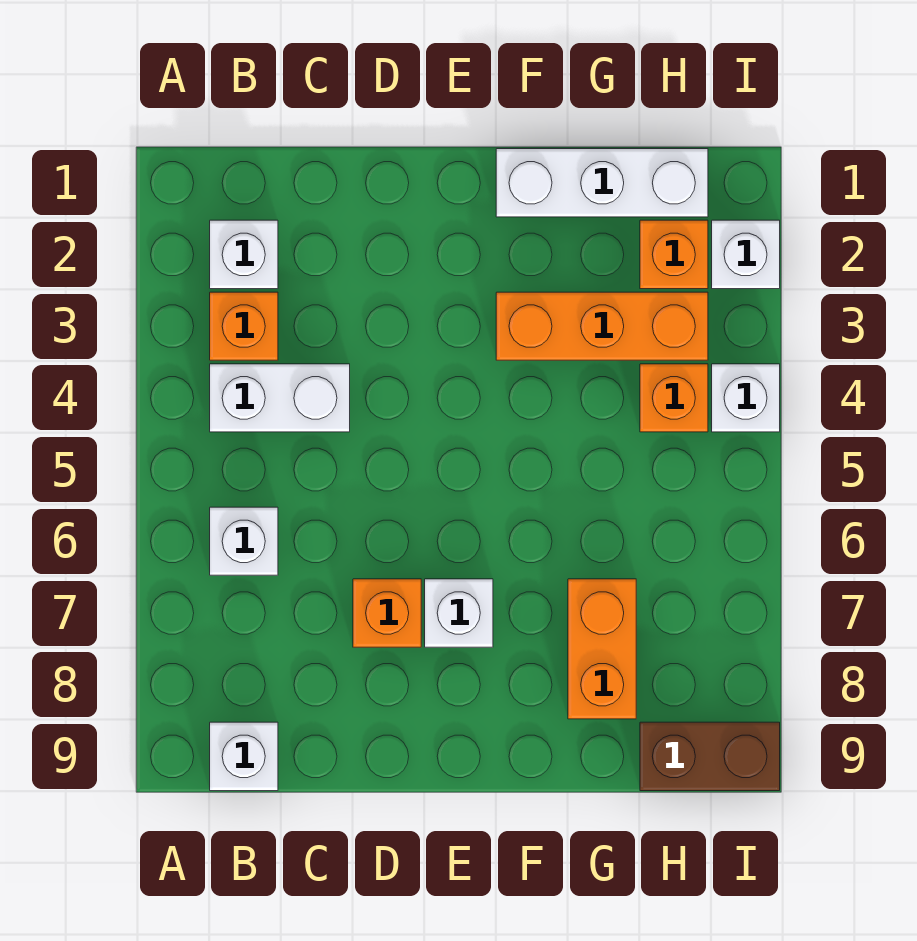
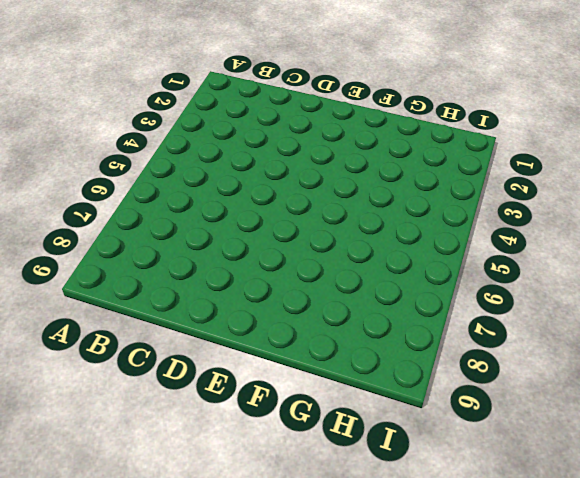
none -> white brick B2 level 1
none -> orange brick B3 level 1
none -> white brick B4:C4 level 1

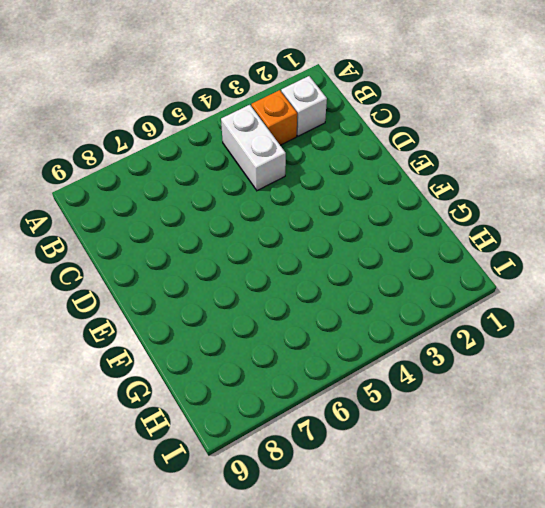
none -> white brick B6 level 1
none -> white brick B9 level 1
none -> orange brick D7 level 1

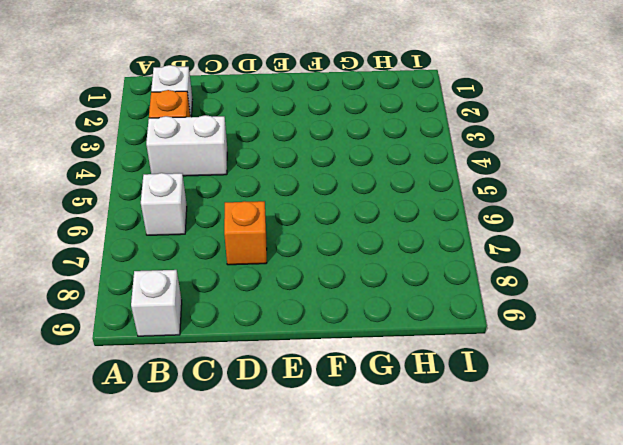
none -> white brick E7 level 1
none -> white brick F1:H1 level 1
none -> orange brick F3:H3 level 1

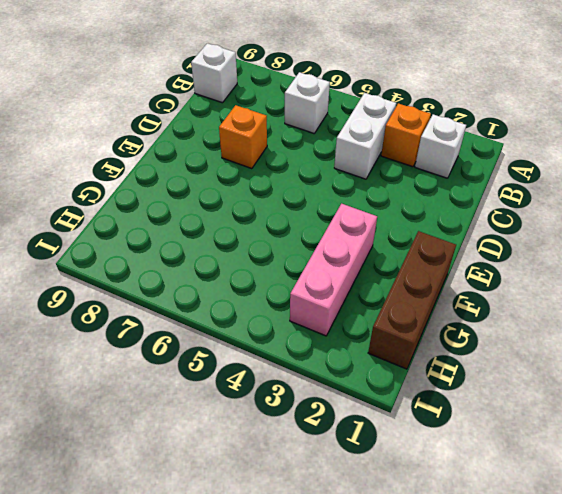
brown brick F1:H1 level 1 -> white brick F1:H1 level 1
pink brick F3:H3 level 1 -> orange brick F3:H3 level 1
none -> white brick E7 level 1
none -> orange brick G7:G8 level 1
none -> orange brick H2 level 1

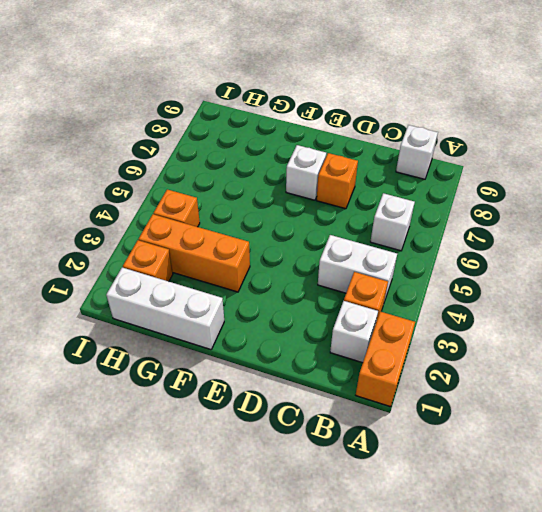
orange brick A1:A2 level 1 -> orange brick G7:G8 level 1
none -> brown brick H9:I9 level 1
none -> white brick I2 level 1
none -> white brick I4 level 1

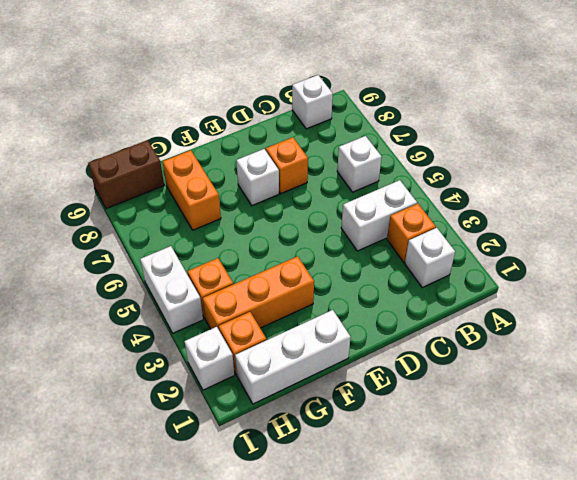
white brick I4:I5 level 1 -> white brick I4 level 1

